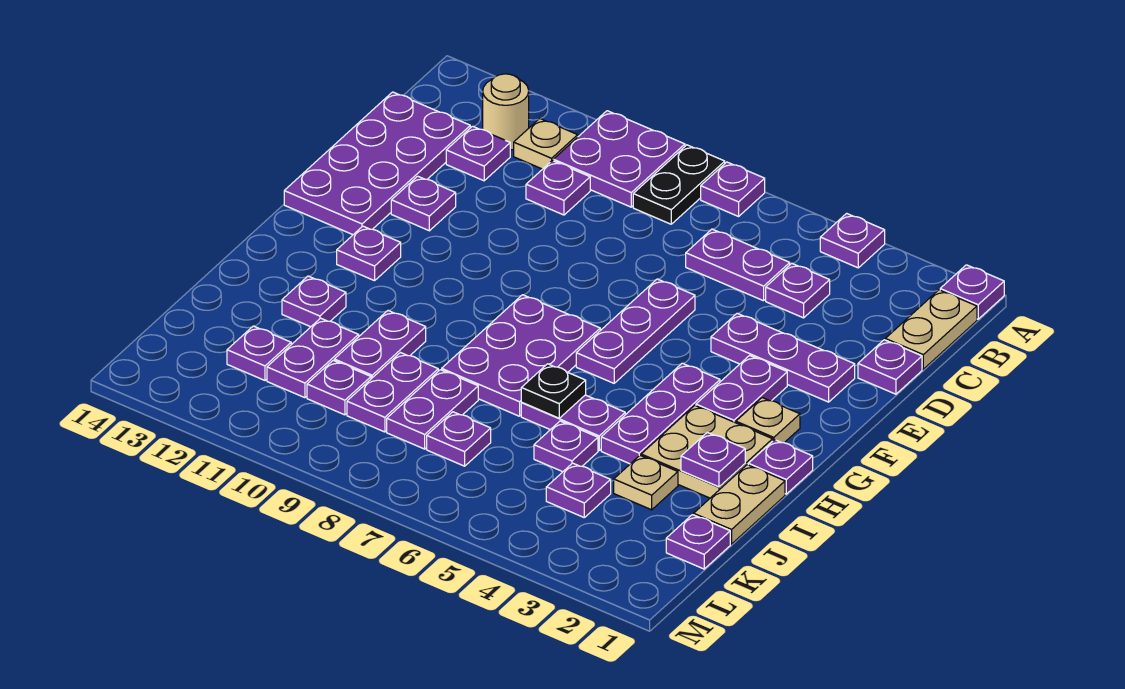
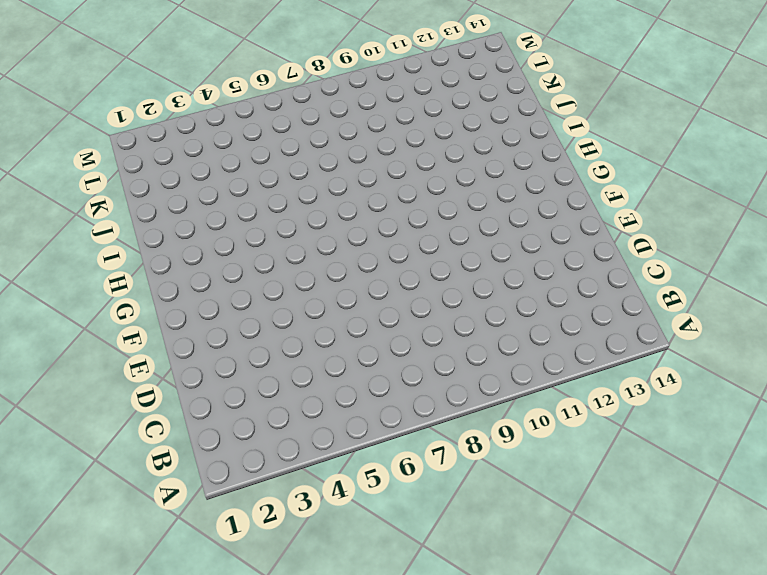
none -> purple plate A1 level 1
none -> purple plate A4 level 1
none -> purple plate A7 level 1
none -> black plate A8:B8 level 1

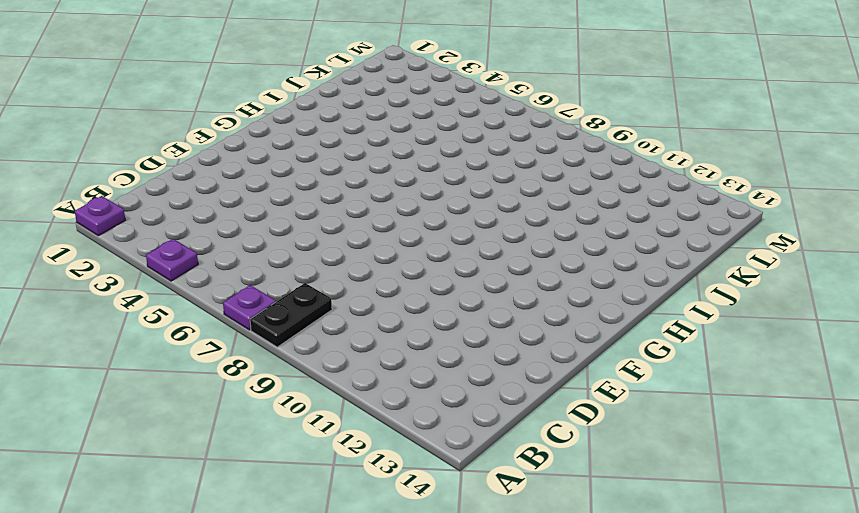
none -> purple plate A9:B10 level 1
none -> tan plate B1:C1 level 1
none -> tan plate B11 level 1
none -> tan round brick B12 level 1

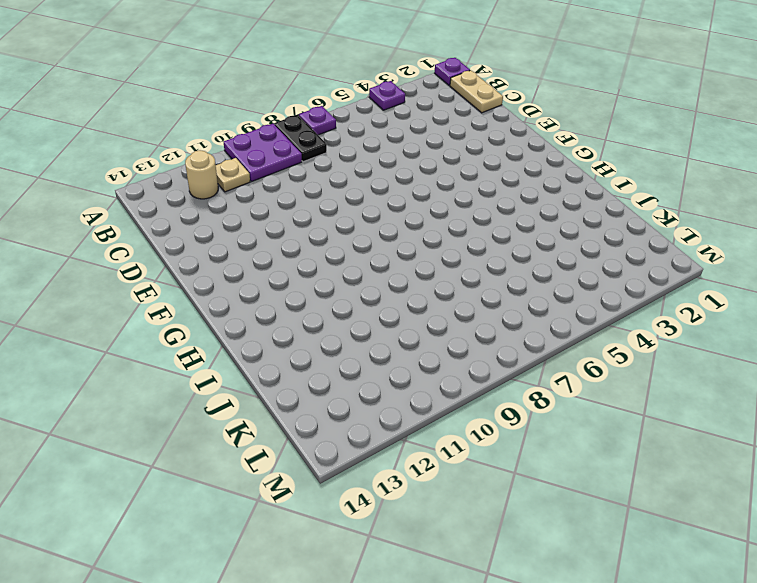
none -> purple plate C4 level 1
none -> purple plate C5:C6 level 1
none -> purple plate C10 level 1
none -> purple plate C12 level 1

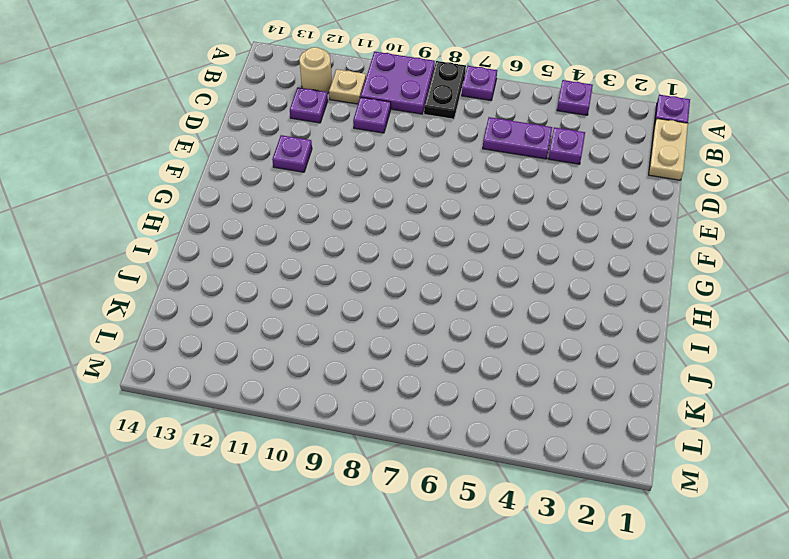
none -> purple plate C13:F14 level 1
none -> purple plate D1 level 1
none -> purple plate E2:E4 level 1
none -> purple plate E6:G6 level 1

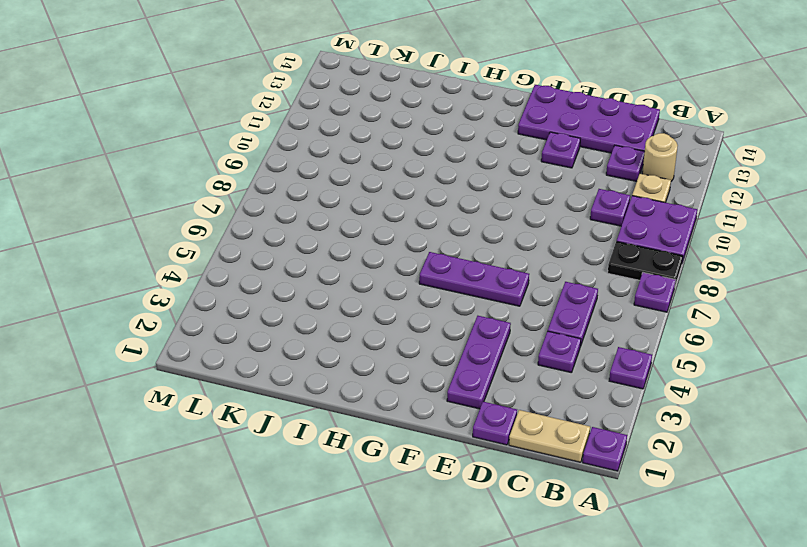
none -> purple plate F3:G3 level 1
none -> tan plate G2 level 1
none -> purple plate G4:I4 level 1
none -> purple plate G7:I8 level 1

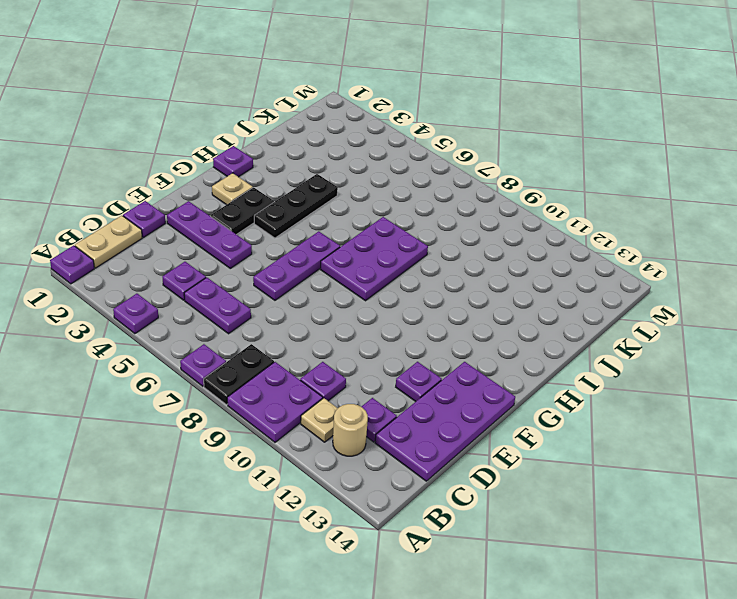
black plate F3:G3 level 1 -> purple plate F3:G3 level 1
black plate G4:I4 level 1 -> purple plate G4:I4 level 1
none -> purple plate G12 level 1
none -> tan plate H2:I3 level 1
none -> tan plate I1:J1 level 1
none -> purple plate I5:I6 level 1

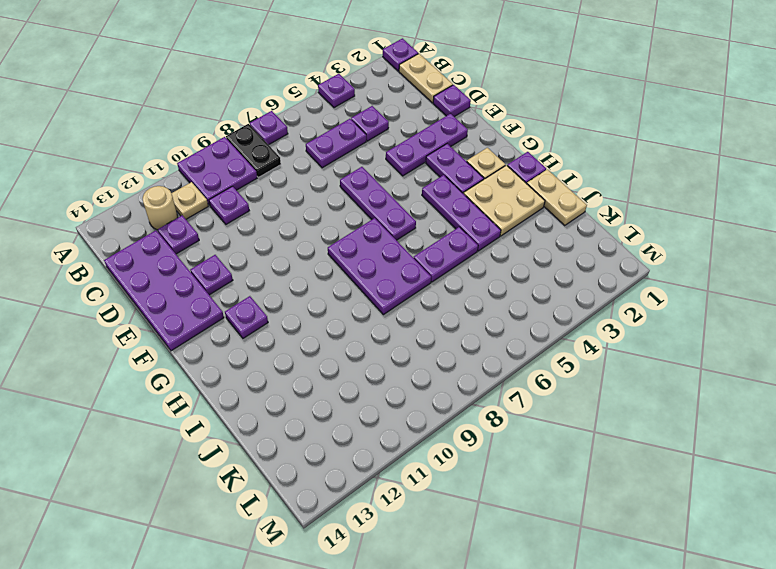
none -> purple plate I10:J10 level 1
none -> purple plate I12 level 1
none -> tan plate J3 level 1
none -> purple plate J5 level 1

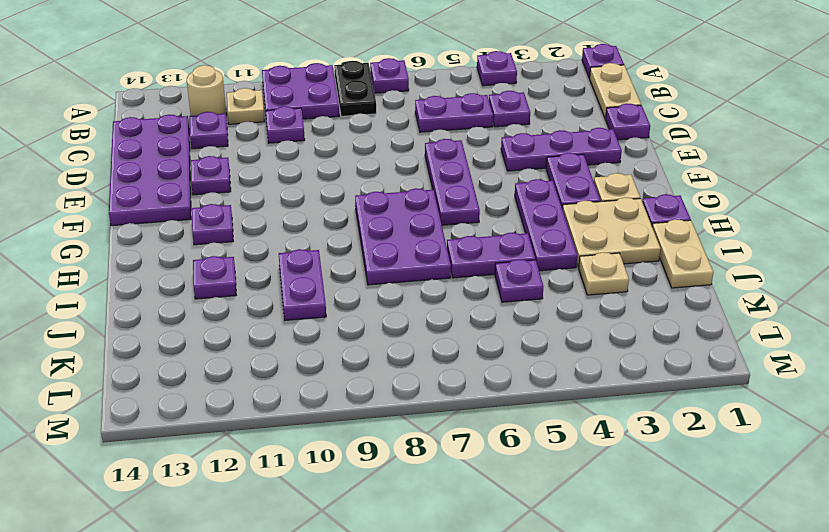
none -> purple plate J8:K8 level 1
none -> purple plate J9:K9 level 1
none -> purple plate J11:K11 level 1
none -> purple plate K1 level 1

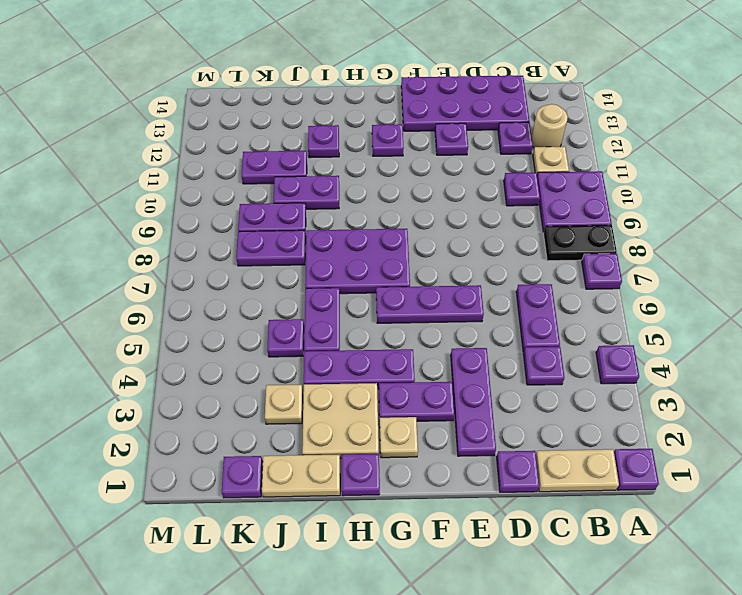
none -> purple plate K4 level 1
none -> purple plate K7 level 1
none -> purple plate K10 level 1
none -> purple plate K12 level 1

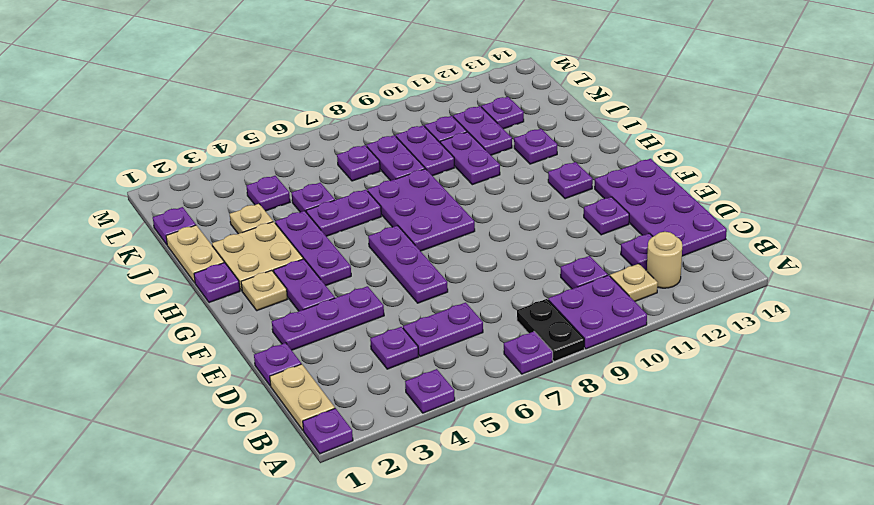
none -> purple plate I2 level 2
none -> black plate I6 level 2

